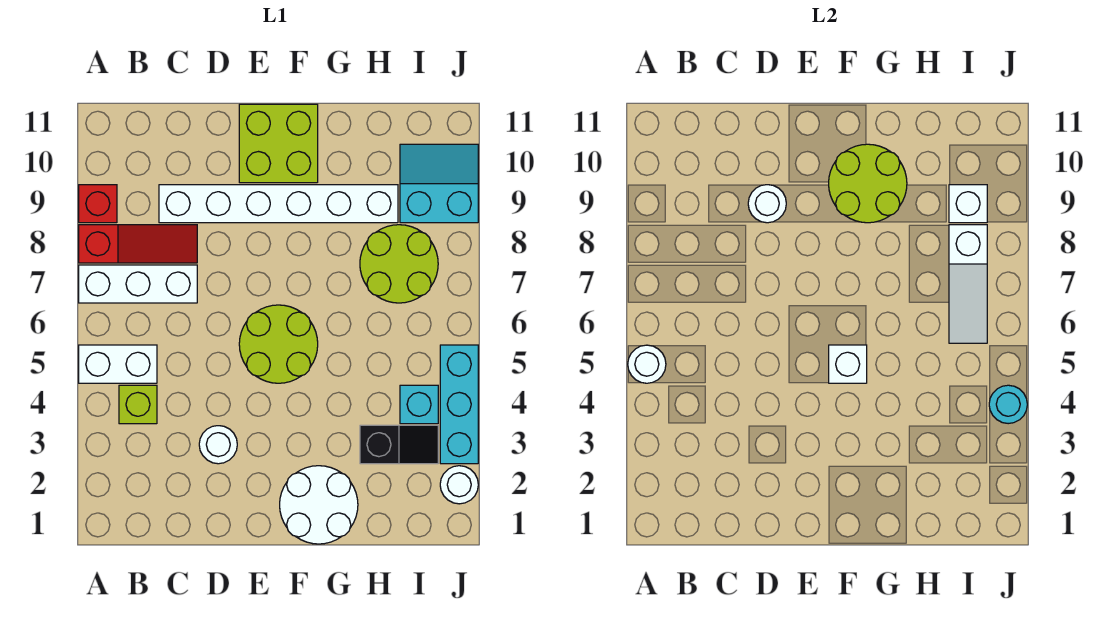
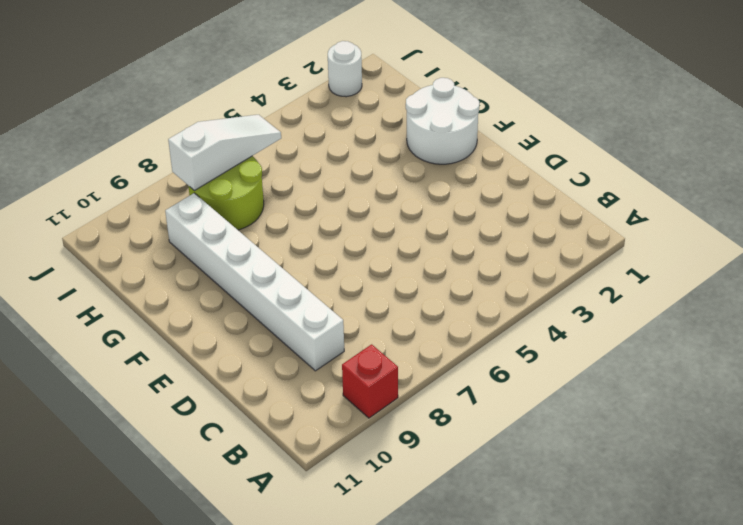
none -> white brick A5:B5 level 1
none -> white brick A7:C7 level 1
none -> red slope A8:C8 level 1 top A

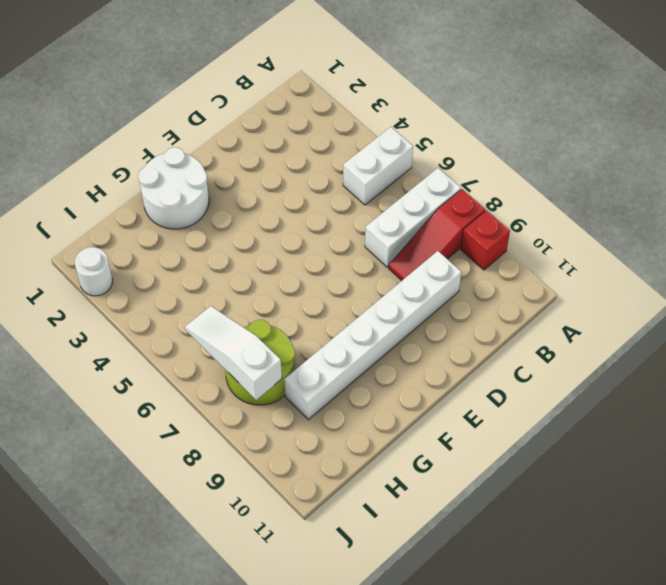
none -> lime brick B4 level 1
none -> white round brick D3 level 1
none -> lime round brick E5:F6 level 1

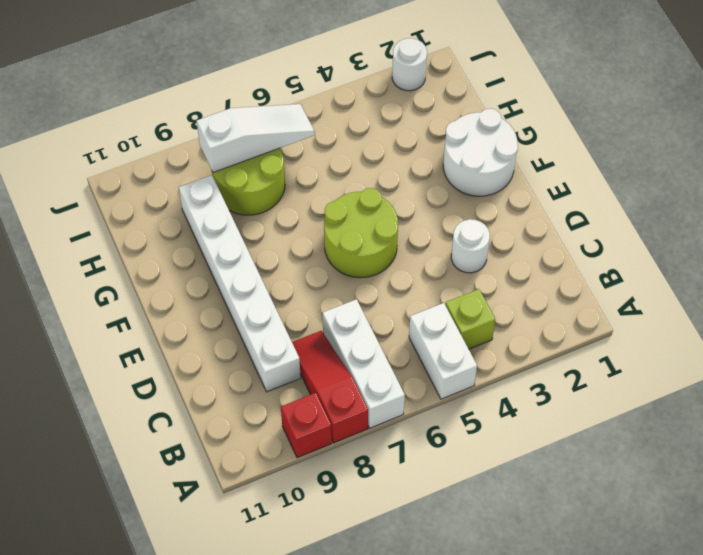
none -> lime brick E10:F11 level 1
none -> black slope H3:I3 level 1 top H
none -> cyan brick I4 level 1

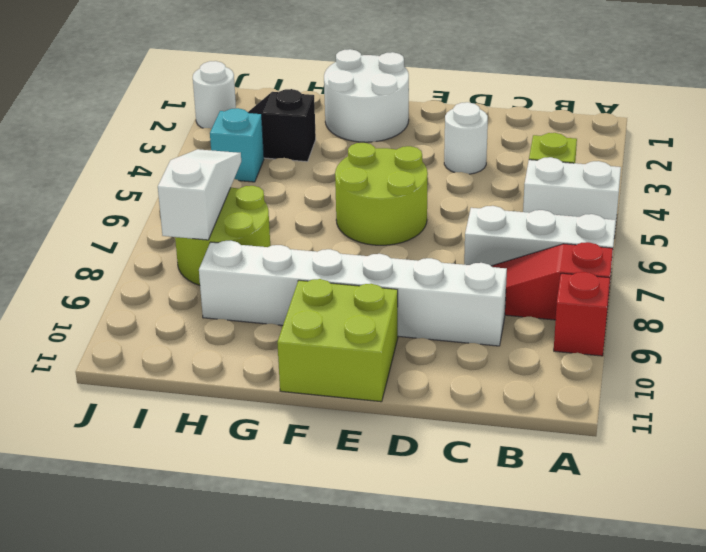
none -> cyan slope I9:J10 level 1 top 9
none -> cyan brick J3:J5 level 1
none -> white round brick A5 level 2

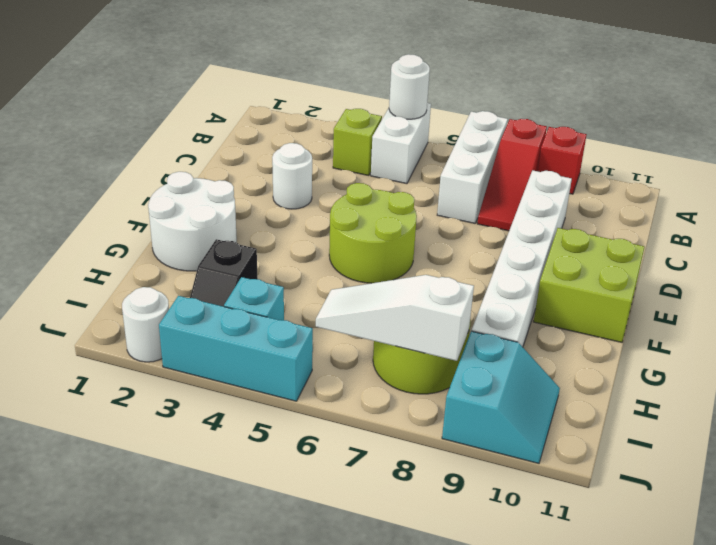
none -> white round brick D9 level 2
none -> white brick F5 level 2
none -> lime round brick F9:G10 level 2

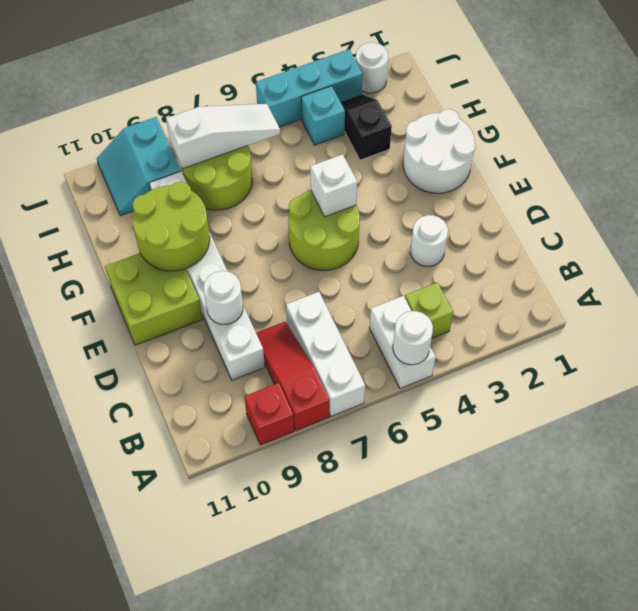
none -> white brick I9 level 2
none -> cyan round brick J4 level 2

